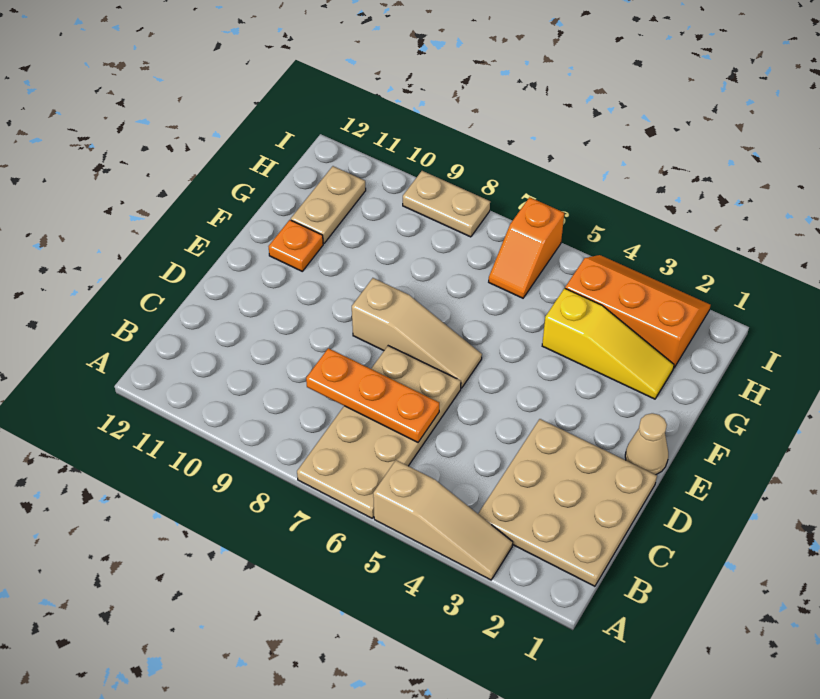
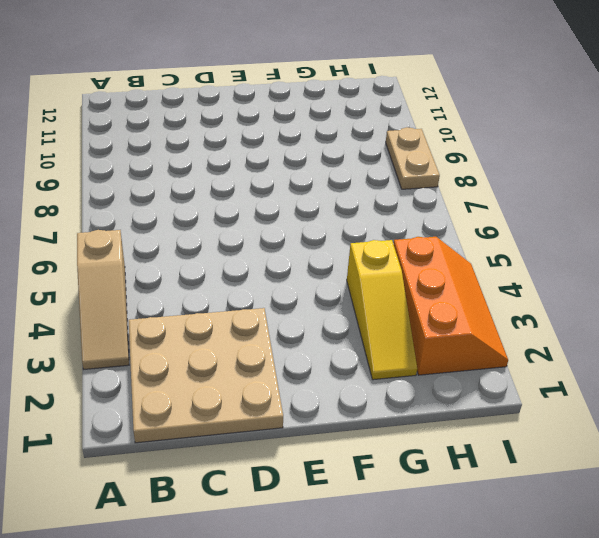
none -> tan plate A6:D7 level 1
none -> tan cone E1 level 1
none -> tan slope E6:E8 level 1 top 8

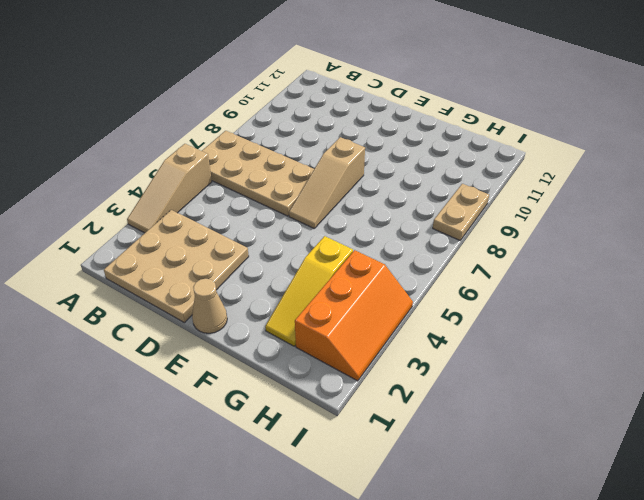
none -> orange plate F11 level 1
none -> tan plate G11:H11 level 1
none -> orange slope H6:I6 level 1 top I

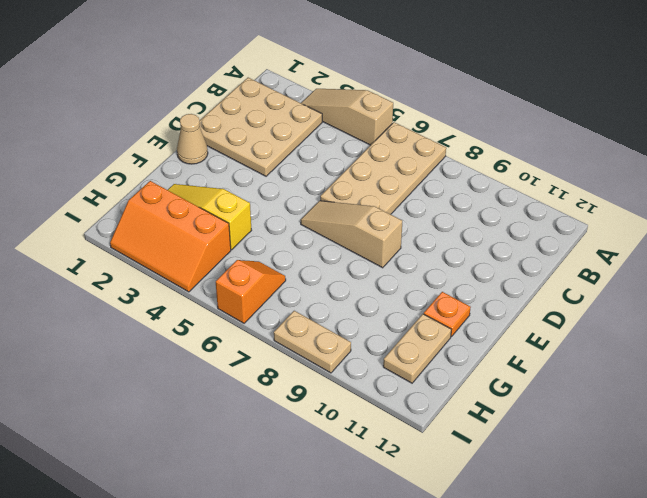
none -> orange plate C6:C8 level 2

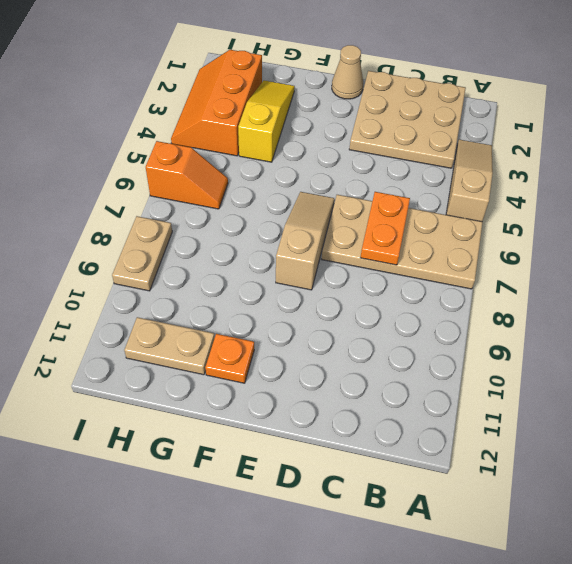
orange plate C6:C7 level 2 -> orange plate C6:C8 level 2

